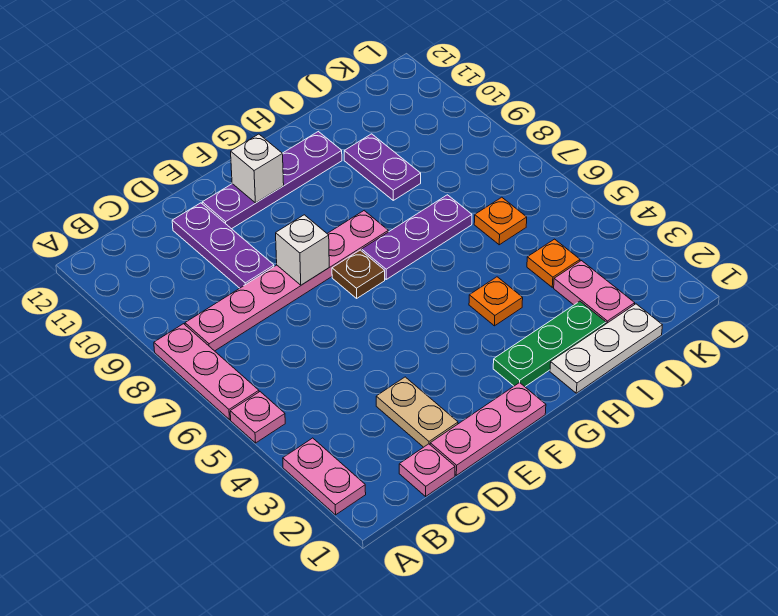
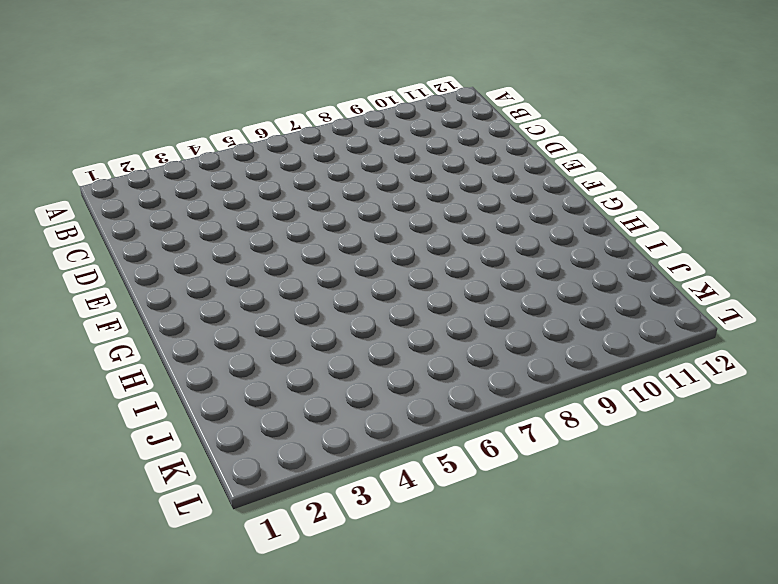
none -> pink plate A2:A3 level 1
none -> pink plate A5 level 1
none -> pink plate A6:A8 level 1

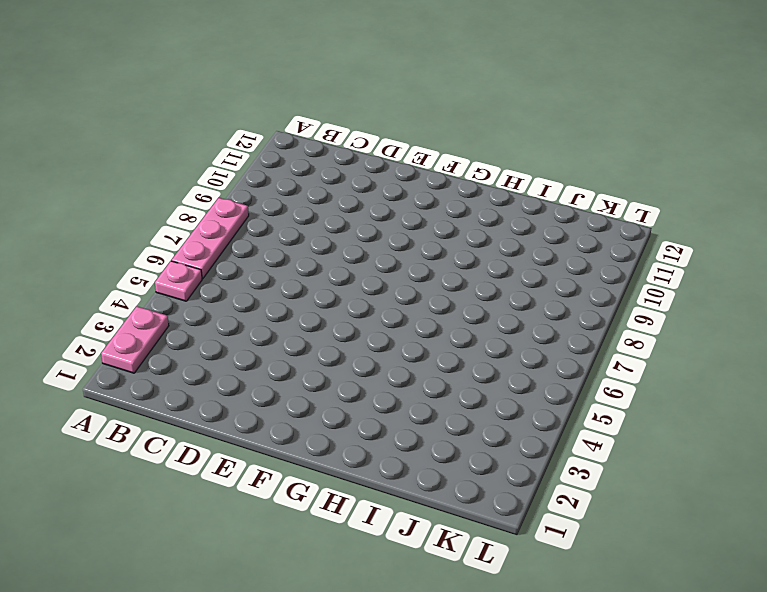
none -> pink plate B8:G8 level 1
none -> pink plate C1 level 1
none -> pink plate D1:F1 level 1

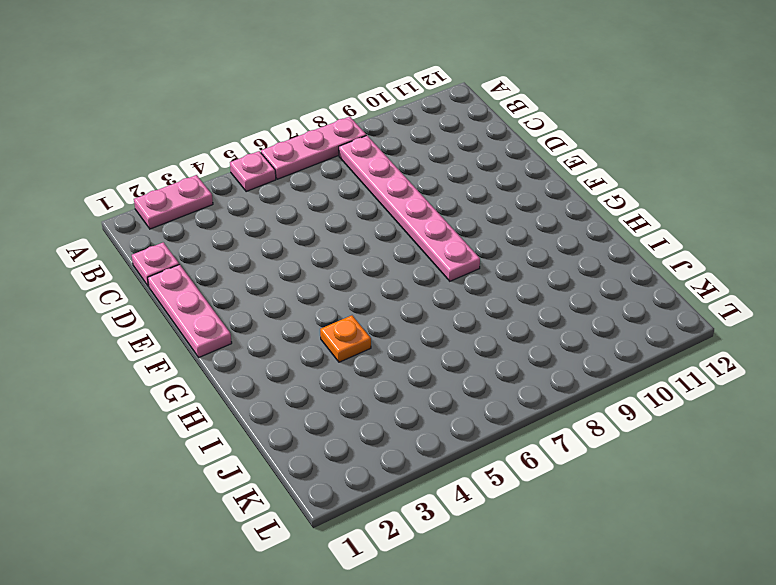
none -> tan plate D2:D3 level 1
none -> purple plate D9:D11 level 1
none -> purple plate E11:H11 level 1

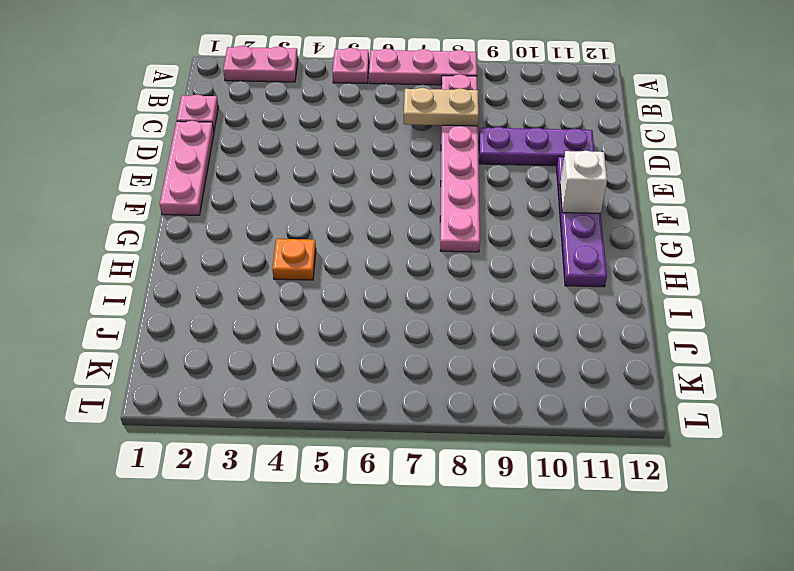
tan plate C7:C8 level 2 -> tan plate D2:D3 level 1
none -> brown plate F7 level 1
none -> green plate G2:I2 level 1
none -> purple plate G7:I7 level 1

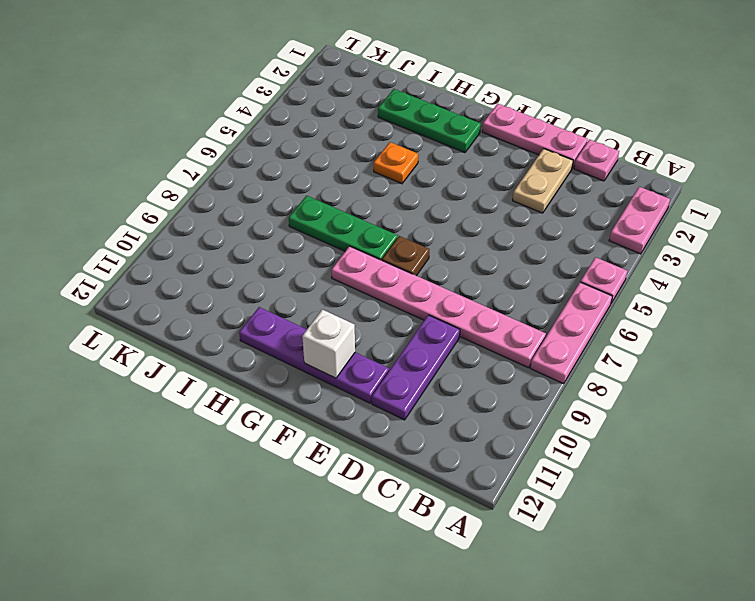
green plate G7:I7 level 1 -> purple plate G7:I7 level 1
none -> white plate H1:J1 level 1
none -> purple plate I9:I10 level 1
none -> pink plate J2:J3 level 1

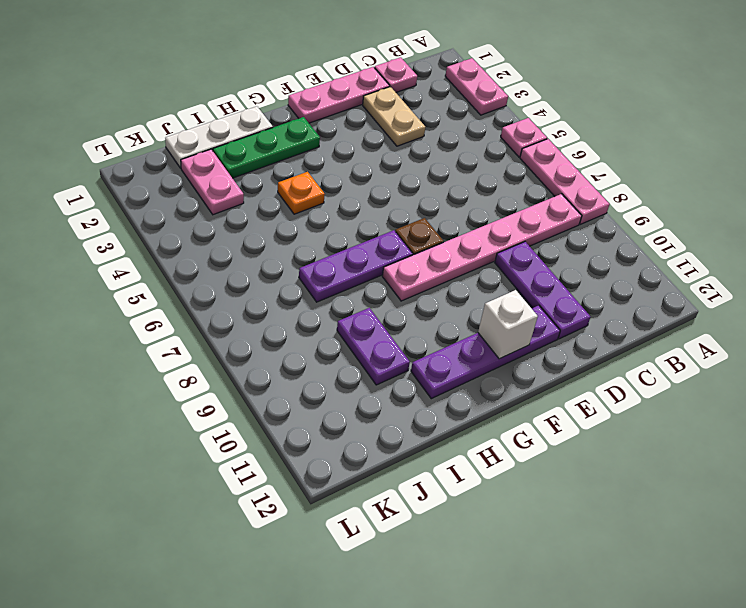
none -> orange plate J4 level 1
none -> orange plate J6 level 1
none -> white brick E8 level 2

